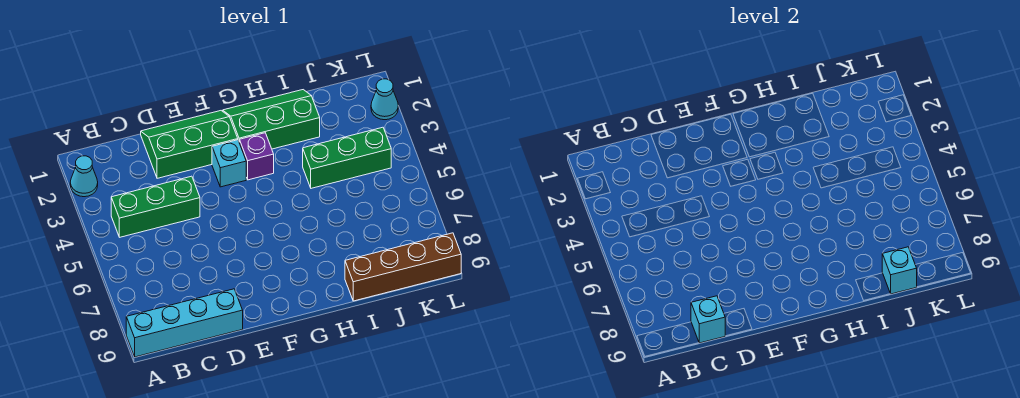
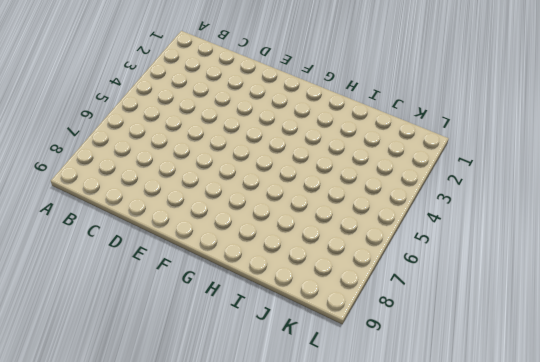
none -> cyan cone A2 level 1
none -> cyan brick A9:D9 level 1
none -> green brick B4:D4 level 1

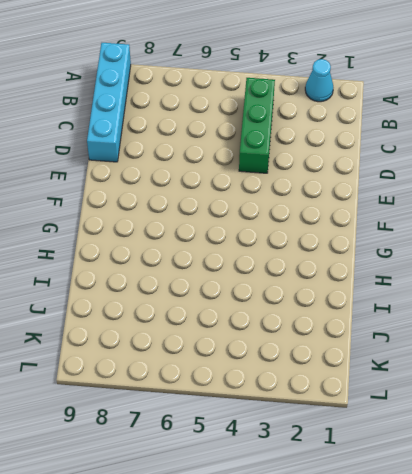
none -> green slope D1:F2 level 1 top 2
none -> cyan brick F3 level 1
none -> green slope G1:I2 level 1 top 2

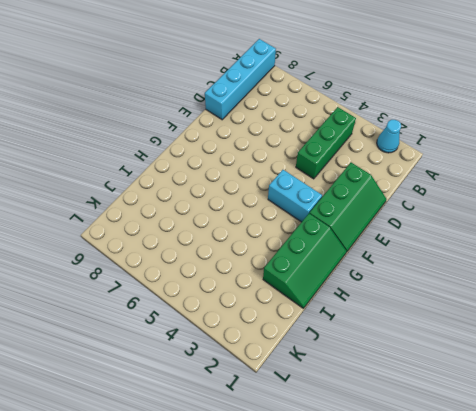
cyan brick F3:F4 level 1 -> cyan brick F3 level 1
none -> purple brick G3 level 1
none -> green brick I4:K4 level 1
none -> brown brick I9:L9 level 1

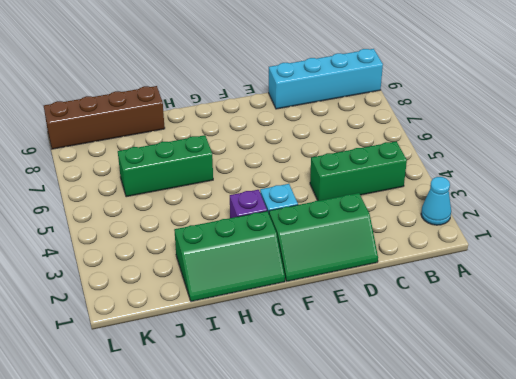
green brick H6:J6 level 1 -> green brick I4:K4 level 1
none -> cyan cone L2 level 1
none -> cyan brick C9 level 2
none -> cyan brick J9 level 2

